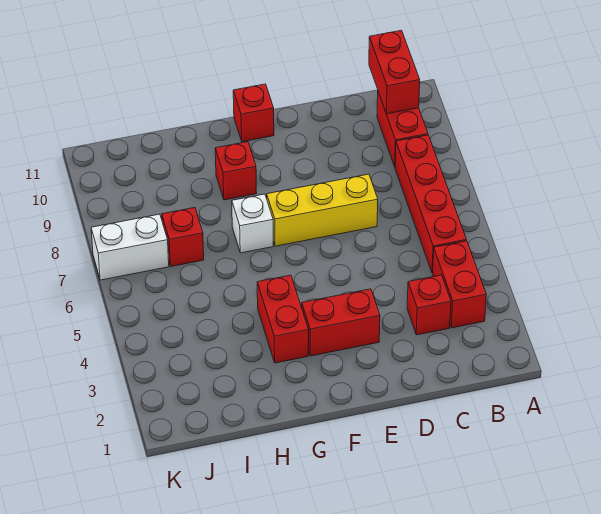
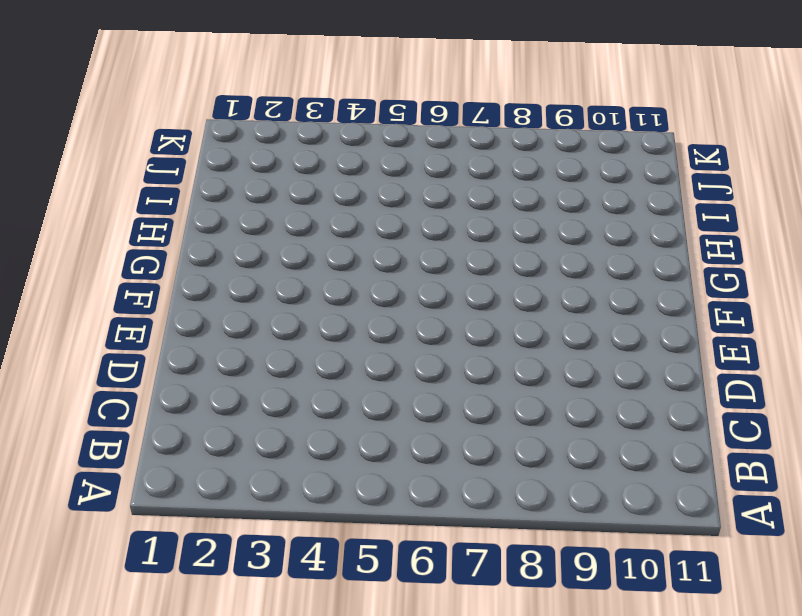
none -> red brick B3:B4 level 1
none -> red brick B5:B8 level 1
none -> red brick B9:B10 level 1

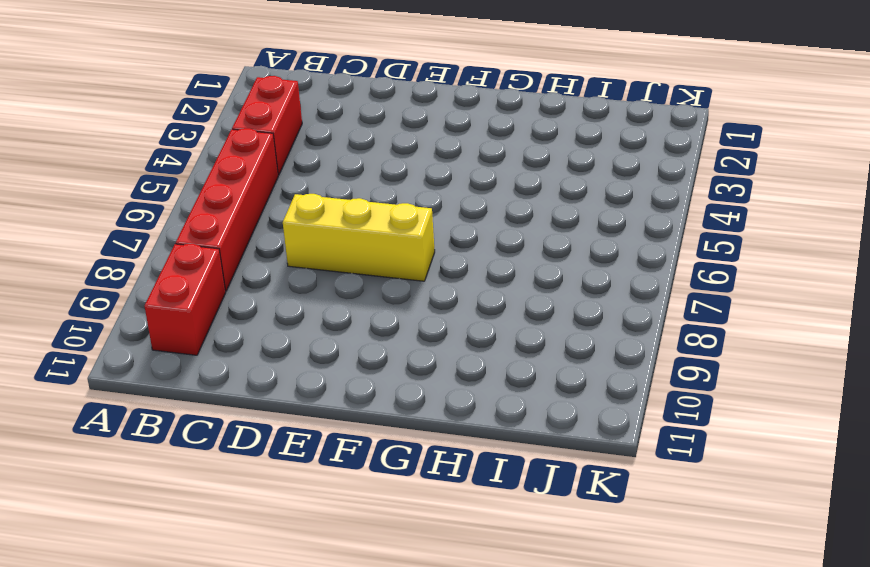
none -> red brick C3 level 1
none -> red brick E3:F3 level 1
none -> red brick F11 level 1

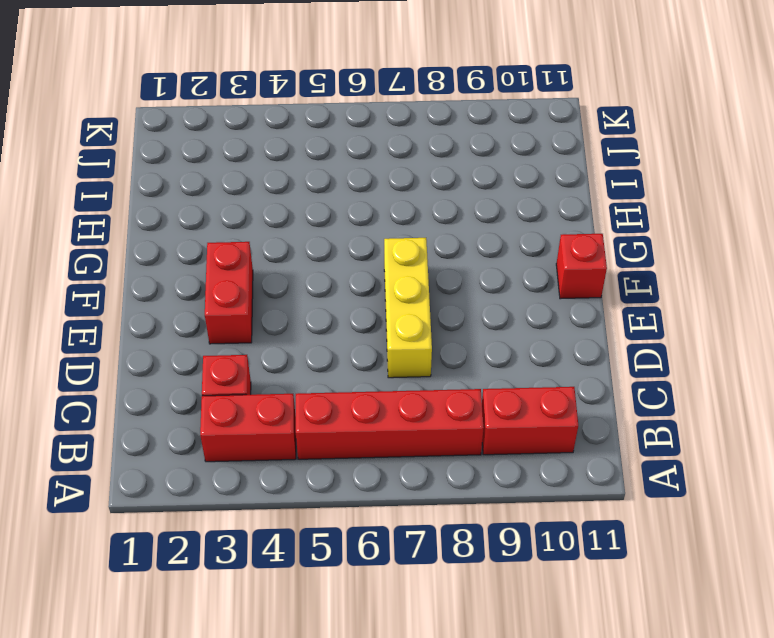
none -> red brick G3:G4 level 1
none -> white brick G7 level 1
none -> red brick G9 level 1

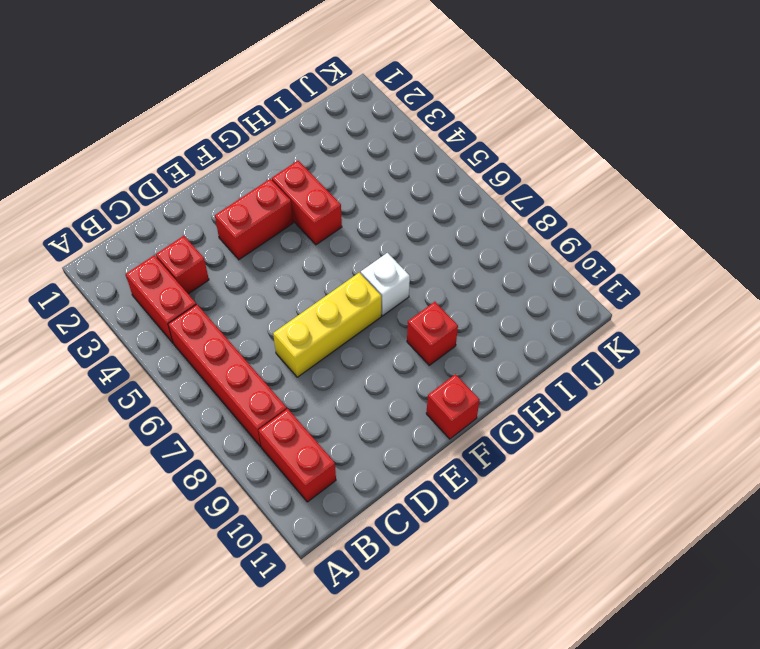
none -> red brick I7 level 1
none -> white brick J7:K7 level 1
none -> red brick B10:B11 level 2

